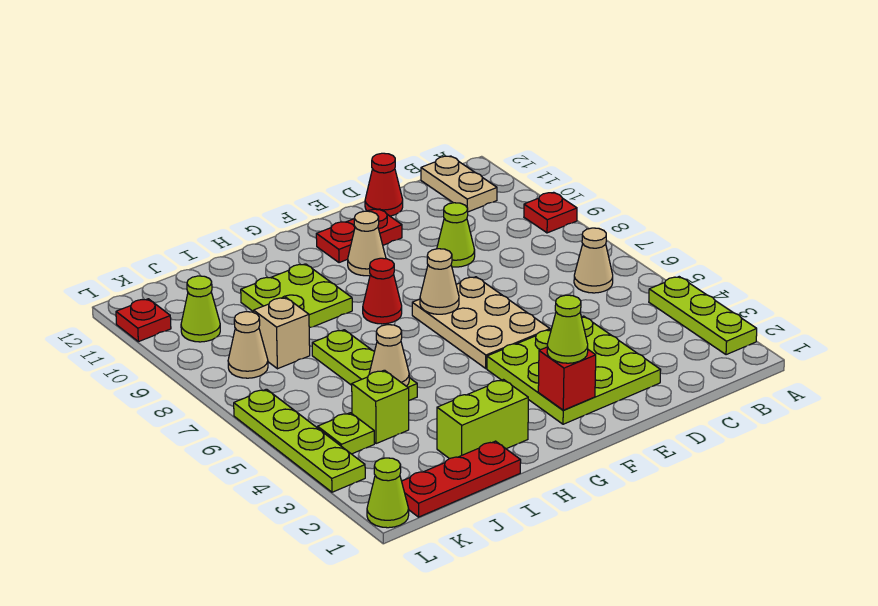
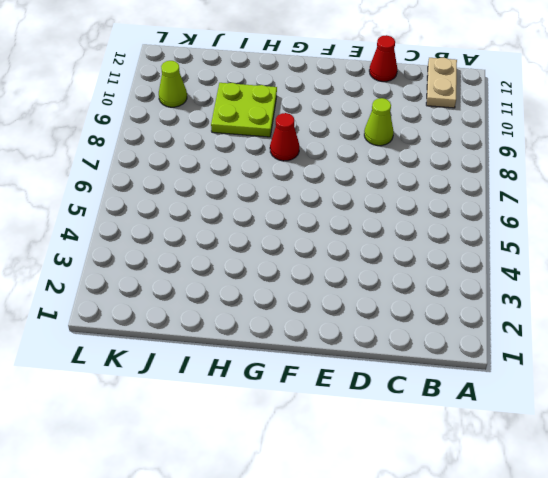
none -> lime plate A2:A4 level 1
none -> red plate A9 level 1
none -> tan cone B6 level 1

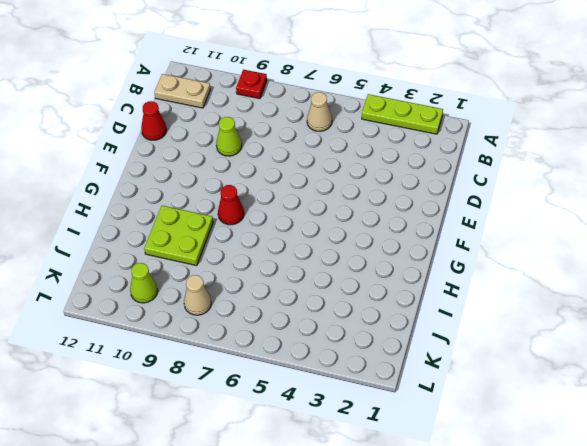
none -> lime plate D2:F4 level 1
none -> tan plate E5:F7 level 1
none -> red plate E11:F11 level 1

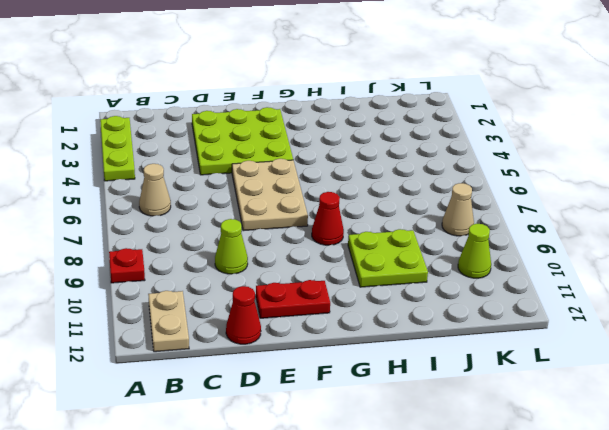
none -> tan cone F10 level 1
none -> lime brick H2:I2 level 1
none -> red plate I1:K1 level 1

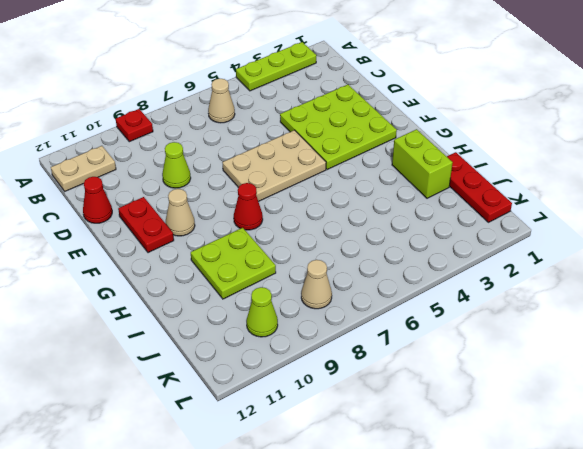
none -> lime plate I5:I7 level 1
none -> lime brick J4 level 1
none -> tan brick J8 level 1

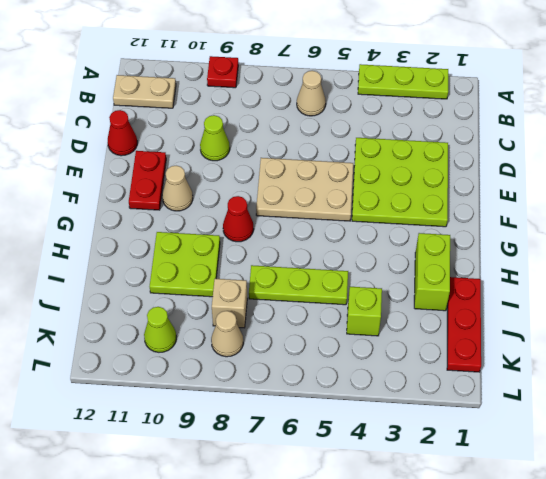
none -> lime plate K4 level 1
none -> lime cone L1 level 1
none -> lime plate L3:L6 level 1

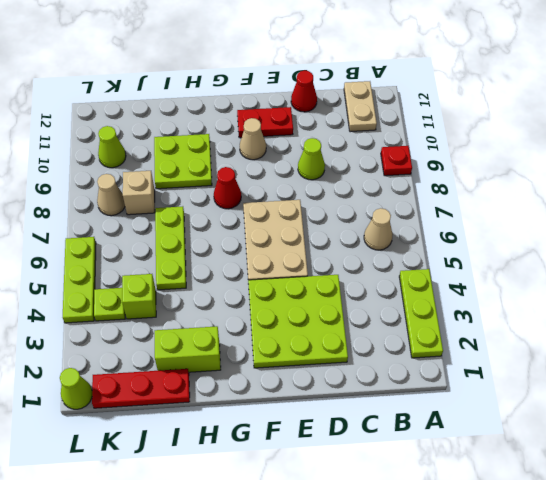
lime plate L4:L6 level 1 -> lime plate L3:L6 level 1
none -> red plate L11 level 1
none -> red brick F2 level 2
none -> tan cone F7 level 2

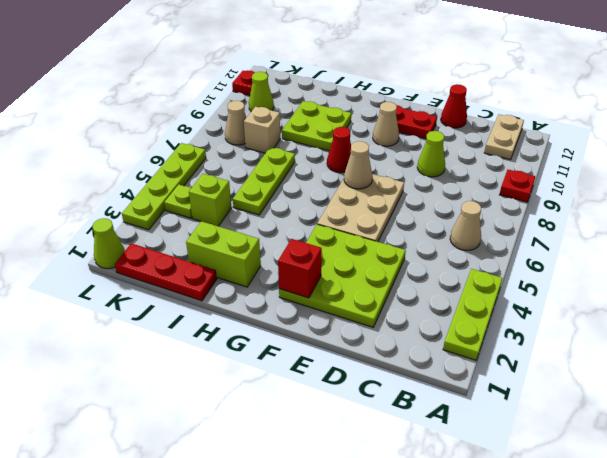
none -> tan cone I5 level 2
none -> lime cone F2 level 3

